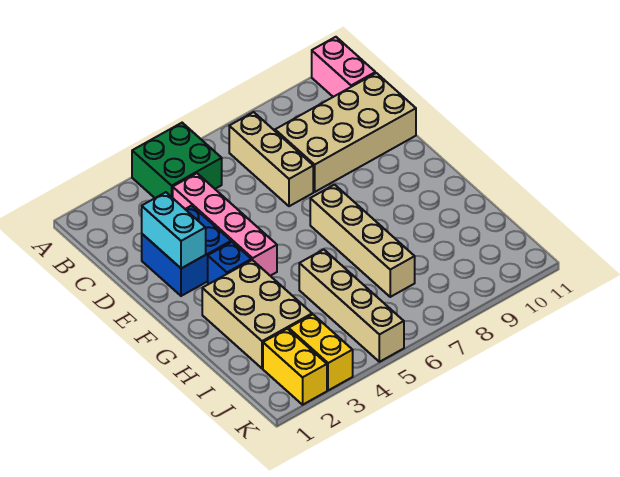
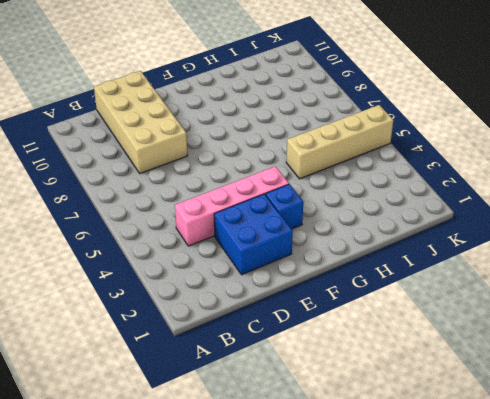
none -> green brick A4:B5 level 1
none -> pink brick A11:B11 level 1
none -> tan brick B7:D7 level 1

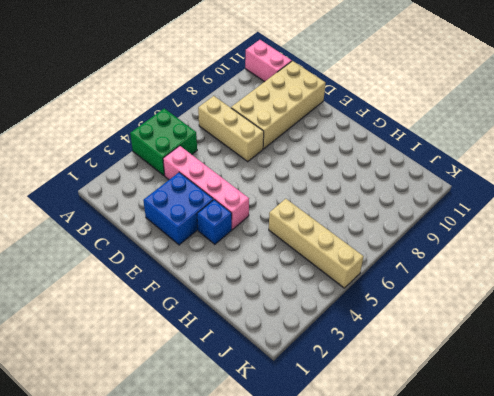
none -> tan brick F7:I7 level 1
none -> tan brick G2:I3 level 1
none -> yellow brick J2:K2 level 1

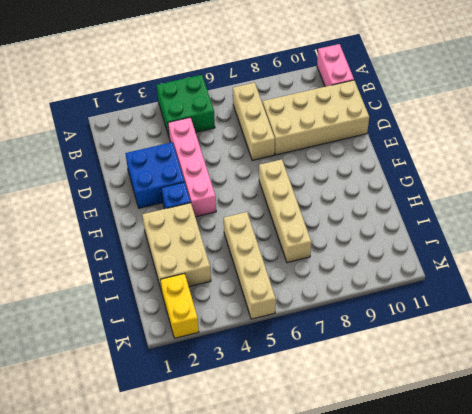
none -> yellow brick J3:K3 level 1
none -> cyan brick D2:E2 level 2

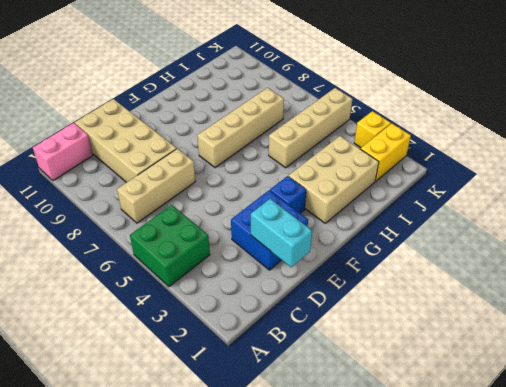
cyan brick D1:D2 level 2 -> cyan brick D2:E2 level 2
yellow brick K3 level 1 -> yellow brick J3:K3 level 1
none -> pink brick C4:F4 level 1

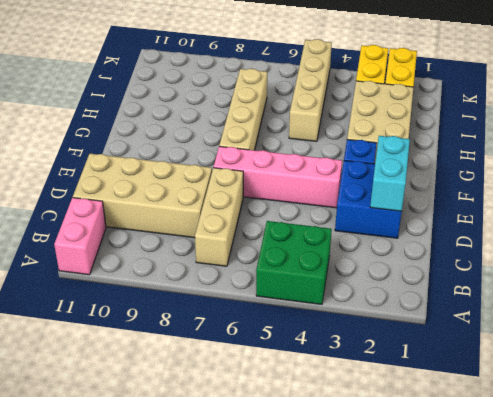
pink brick E4:E7 level 1 -> pink brick C4:F4 level 1

